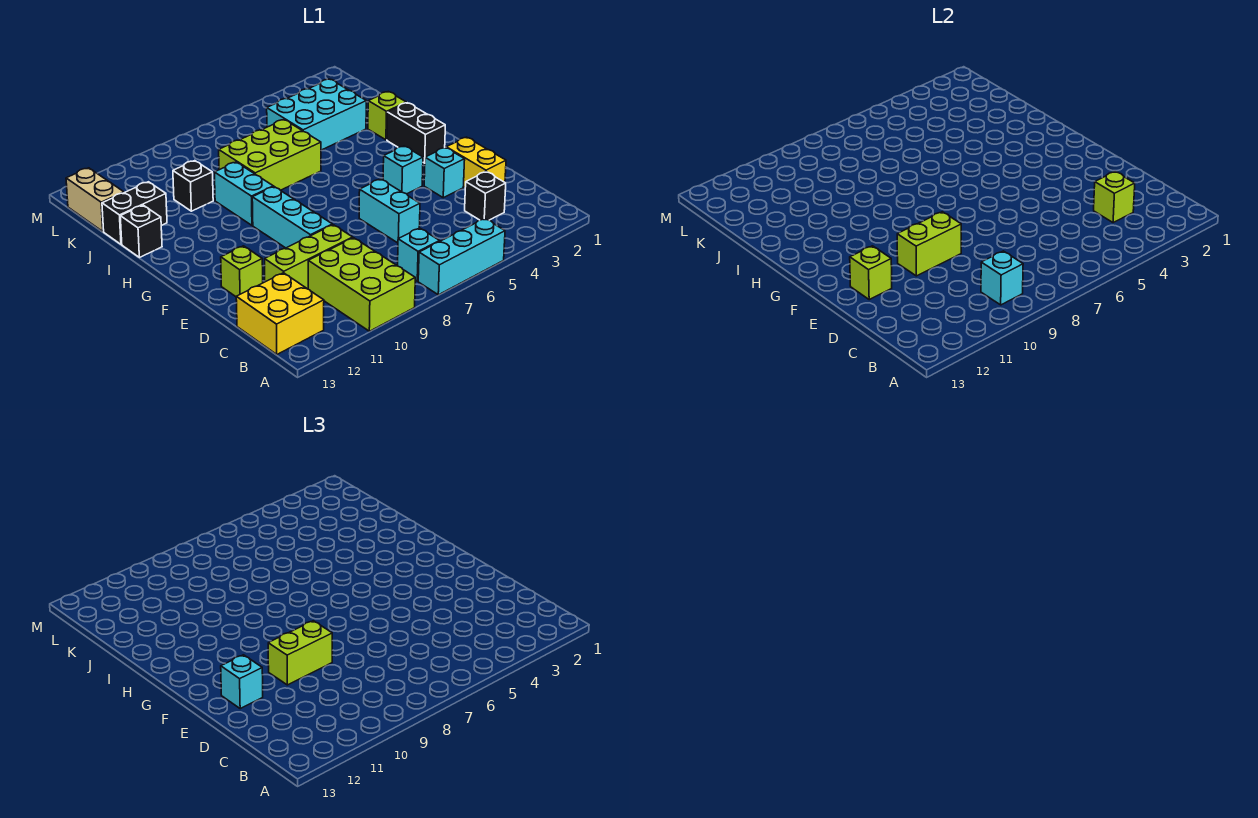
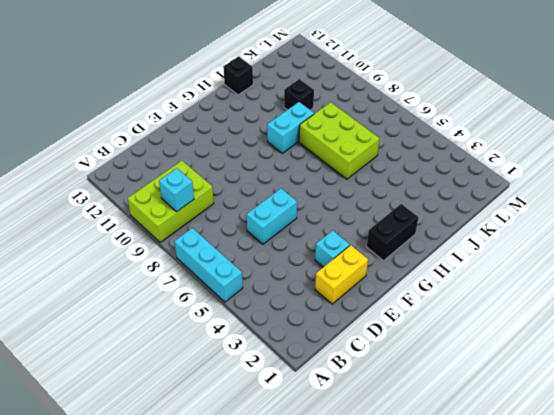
none -> cyan brick B7 level 1
none -> yellow brick B12:C13 level 1
none -> black brick C3 level 1

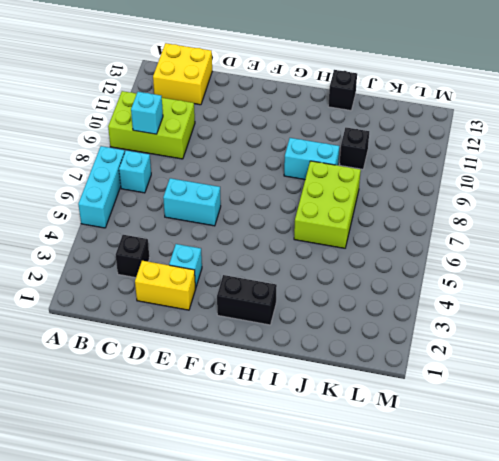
none -> lime brick D9:D11 level 1
none -> cyan brick E9:G9 level 1
none -> lime brick E12 level 1

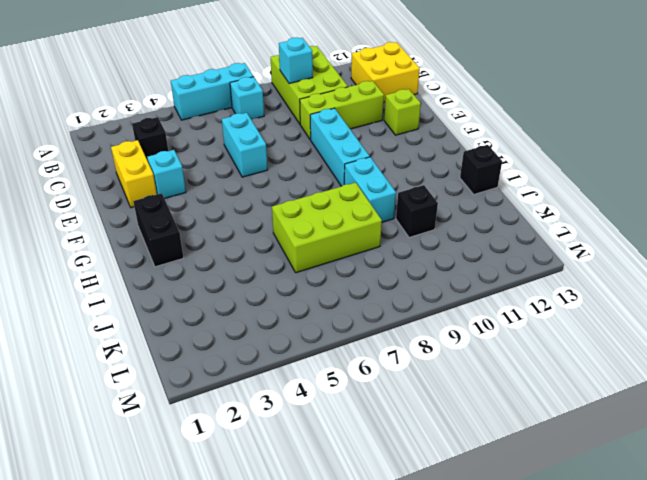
none -> cyan brick F4 level 1
none -> lime brick I2 level 1
none -> cyan brick J3:K5 level 1

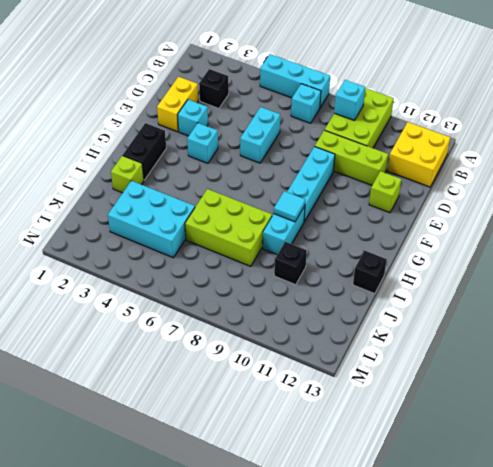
cyan tile H9 level 2 -> none
none -> black brick J12:J13 level 1
none -> tan brick K13:L13 level 1
none -> lime brick C3 level 2

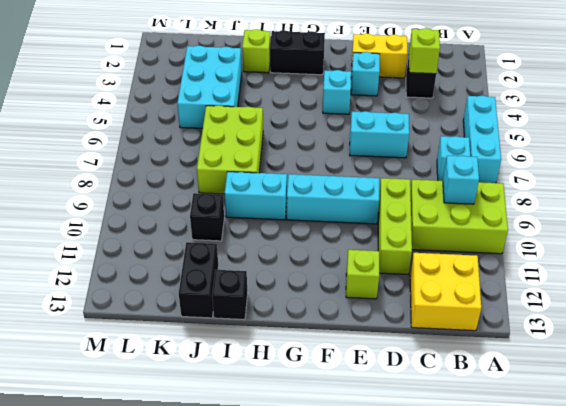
none -> tan brick K13:L13 level 1
none -> lime brick E9:E10 level 2
none -> lime brick E12 level 2

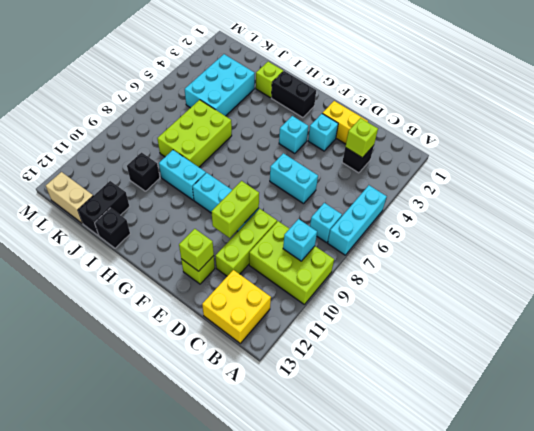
none -> lime brick E9:E10 level 3
none -> cyan brick E12 level 3

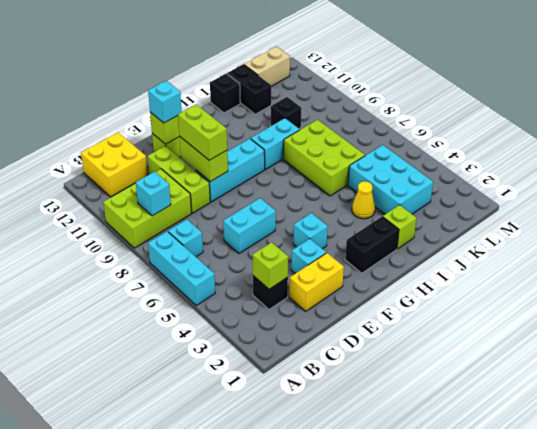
yellow cone I4 level 1 -> none

